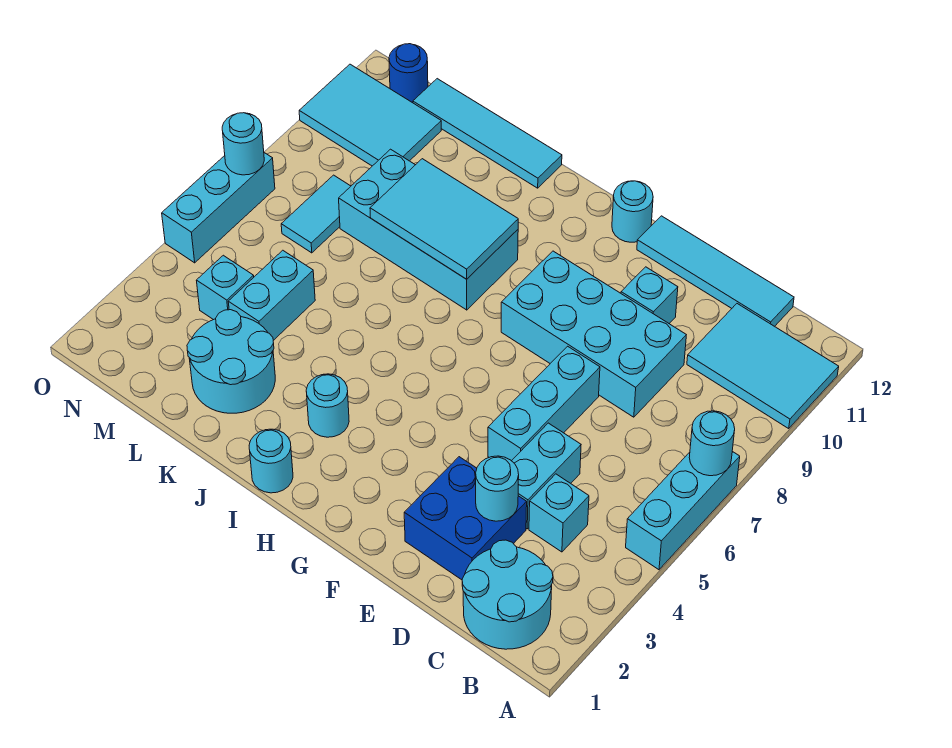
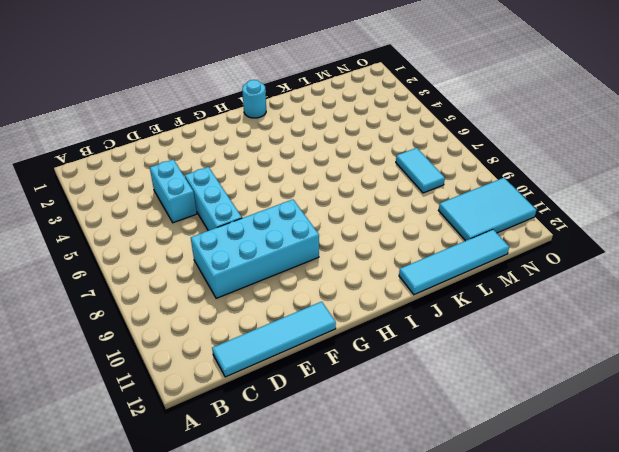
none -> cyan brick A5:A7 level 1
none -> cyan tile A10:C11 level 1
none -> cyan round brick B1:C2 level 1

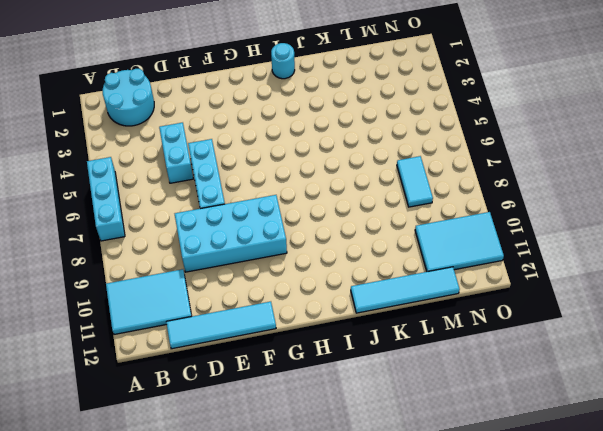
none -> cyan brick C4 level 1
none -> blue brick D2:E3 level 1
none -> cyan brick E10 level 1

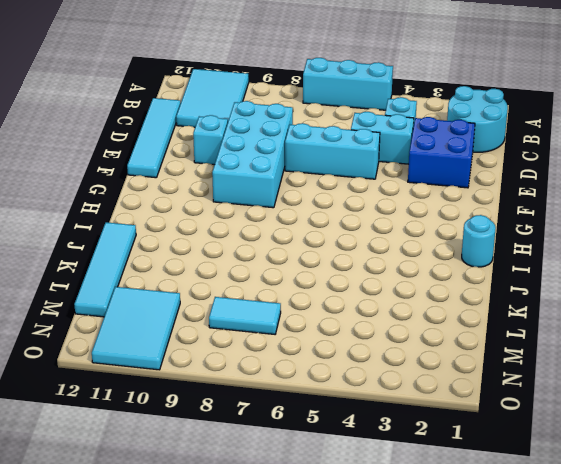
none -> cyan round brick G12 level 1
none -> cyan round brick I3 level 1
none -> cyan brick I8:L9 level 1

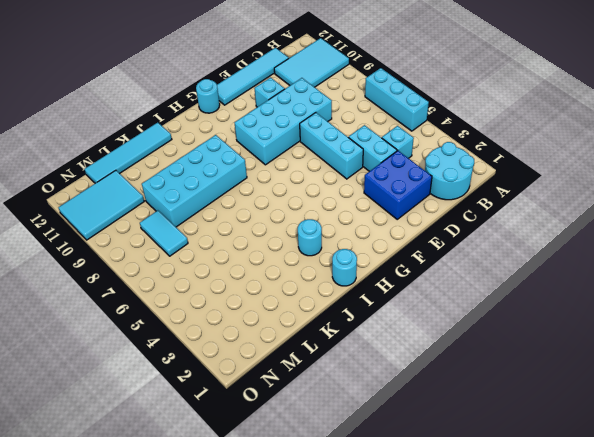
none -> cyan round brick K2:L3 level 1
none -> cyan brick L4:L5 level 1
none -> cyan brick M4 level 1

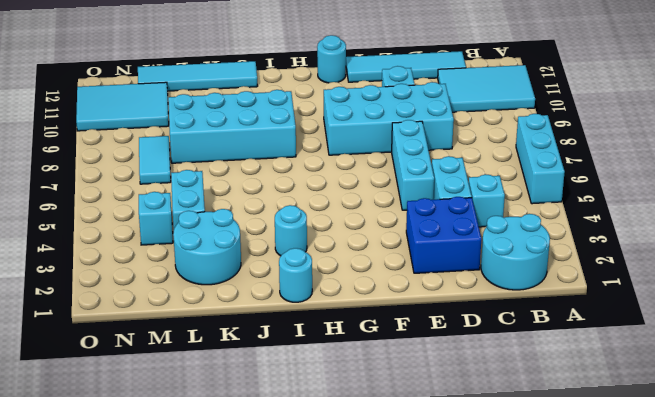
none -> blue round brick N12 level 1
none -> cyan brick O5:O7 level 1
none -> cyan round brick A7 level 2

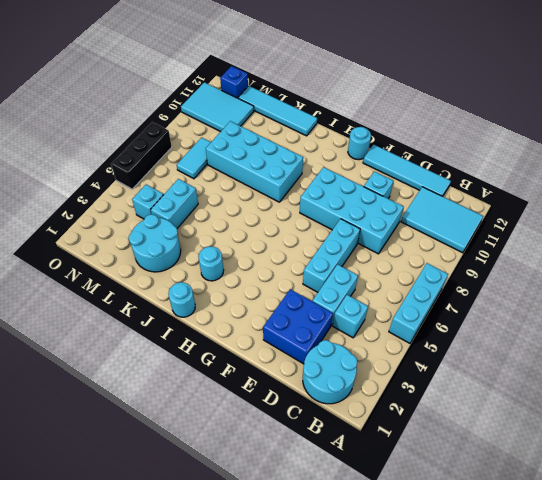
blue brick N12 level 1 -> blue round brick N12 level 1
black brick O5:O7 level 1 -> cyan brick O5:O7 level 1
none -> cyan round brick A7 level 2
none -> cyan round brick D3 level 2
none -> cyan tile I8:K9 level 2

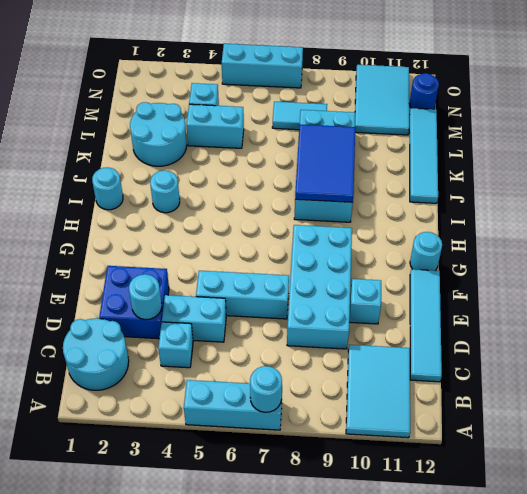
blue tile I8:K9 level 2 -> cyan tile I8:K9 level 2
none -> cyan round brick O7 level 2

